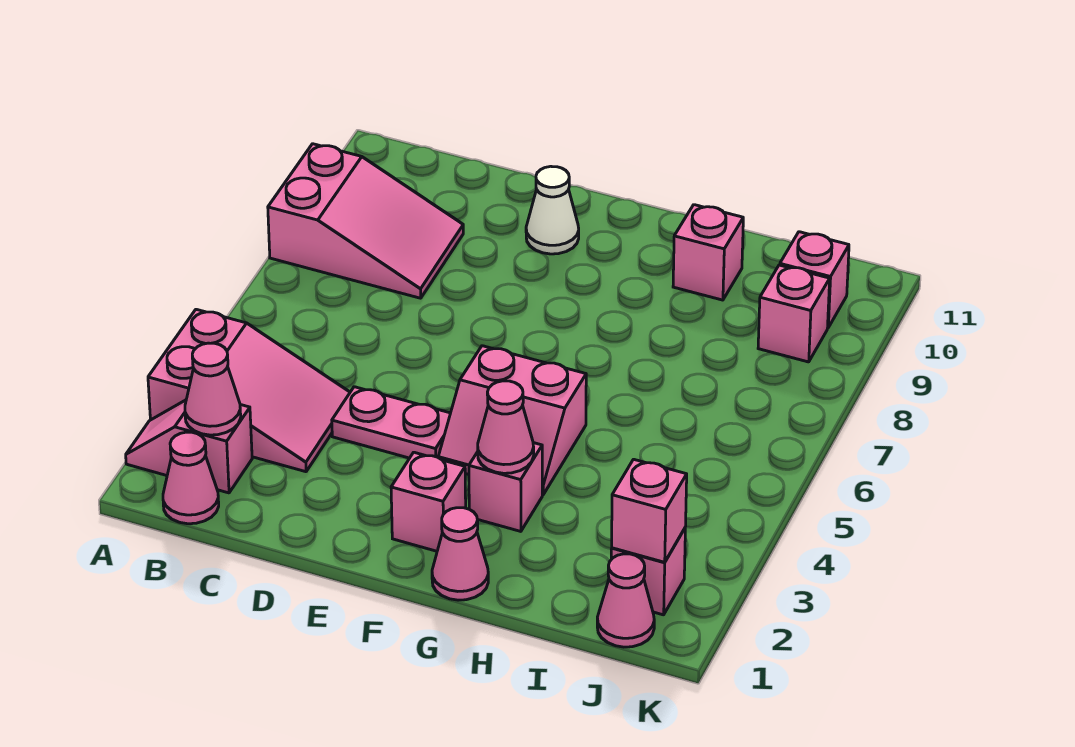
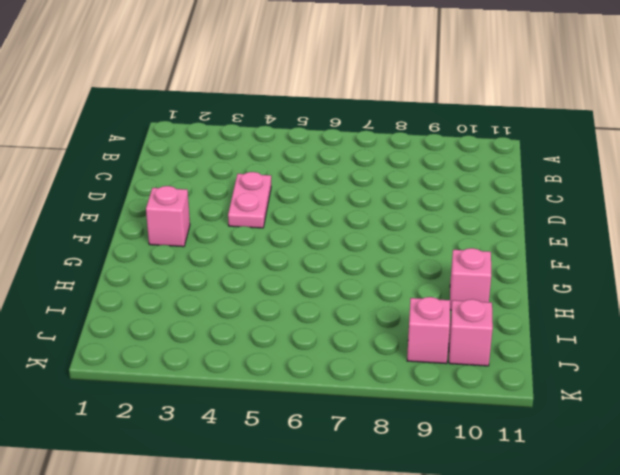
none -> pink slope A2:B2 level 1 top B
none -> pink slope A3:C4 level 1 top A
none -> pink slope A8:C9 level 1 top A

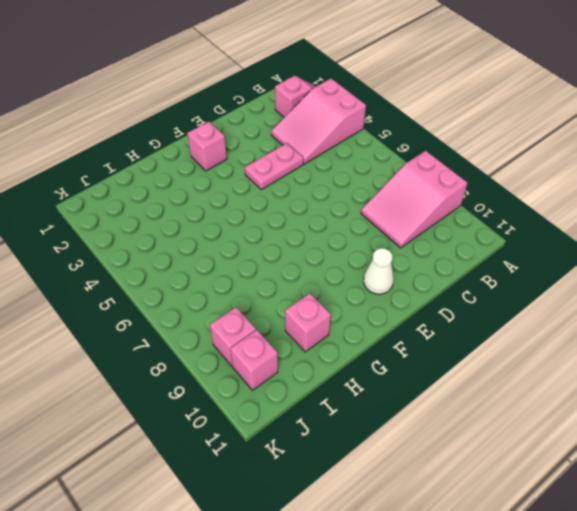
none -> pink cone B1 level 1
none -> pink slope F4:G5 level 1 top 5
none -> pink cone G1 level 1

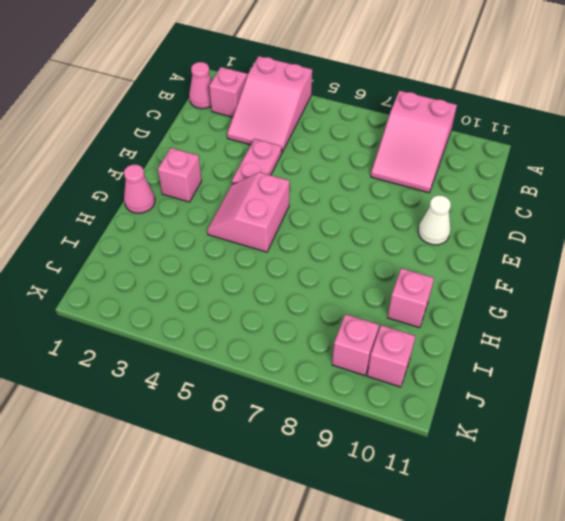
none -> pink brick G3 level 1
none -> pink cone J1 level 1
none -> pink brick J2 level 1

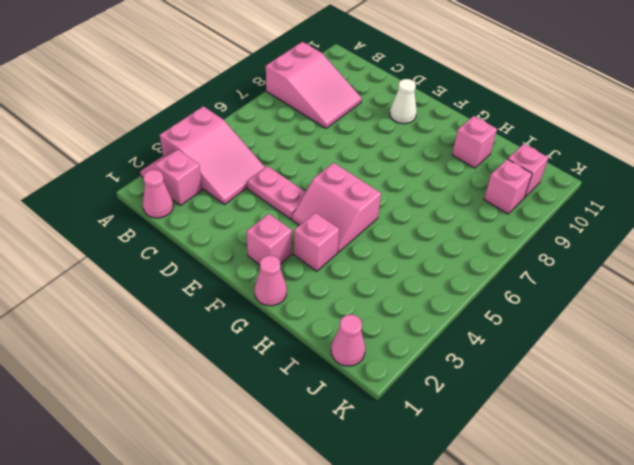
none -> pink brick J2 level 1
none -> pink cone B2 level 2
none -> pink cone G3 level 2

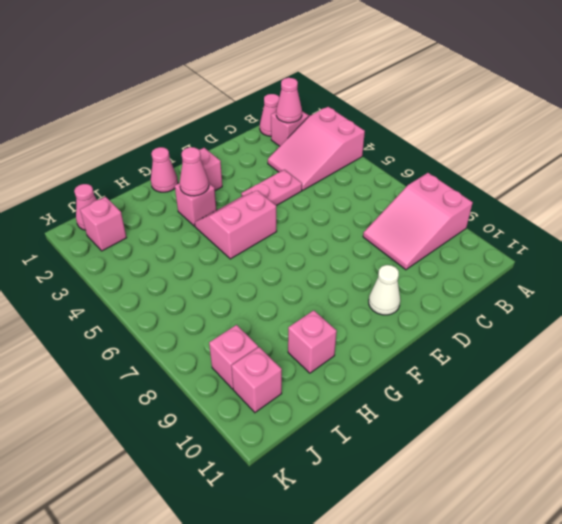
none -> pink brick J2 level 2

